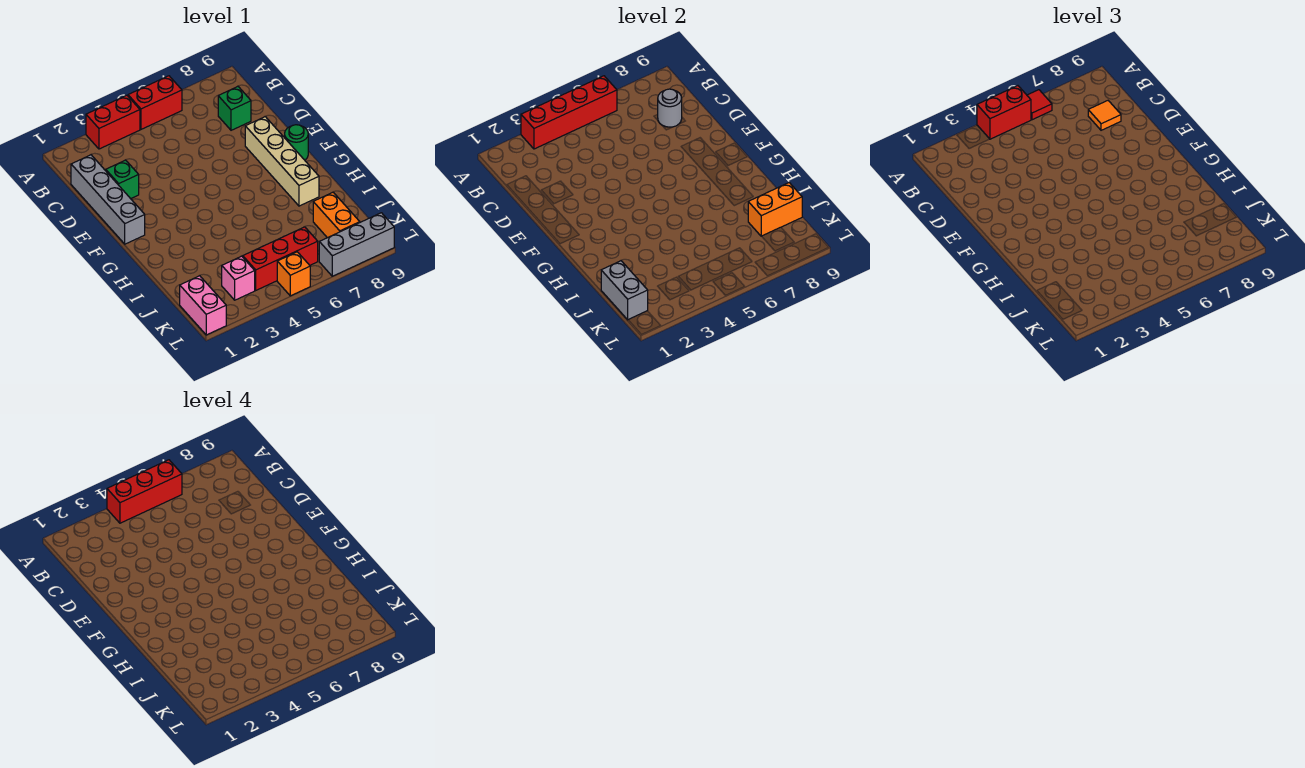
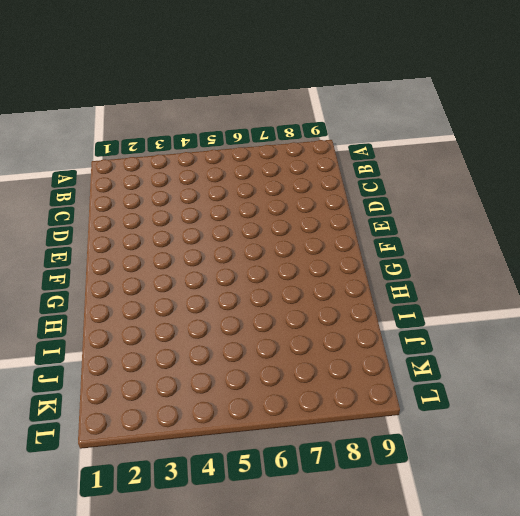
none -> red brick A3:A4 level 1
none -> red brick A5:A6 level 1
none -> grey brick C1:F1 level 1

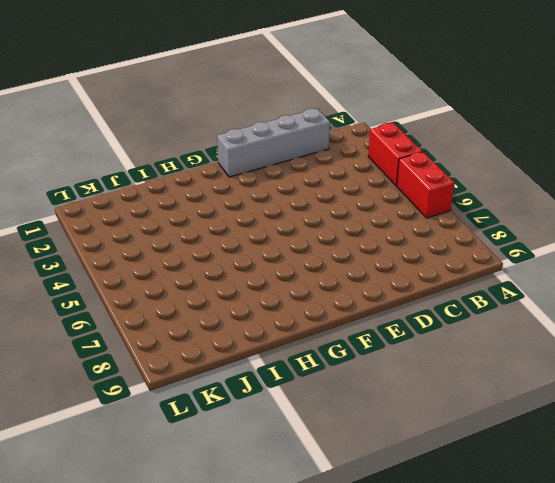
none -> green brick C8 level 1
none -> green brick D2 level 1
none -> tan brick E8:H8 level 1

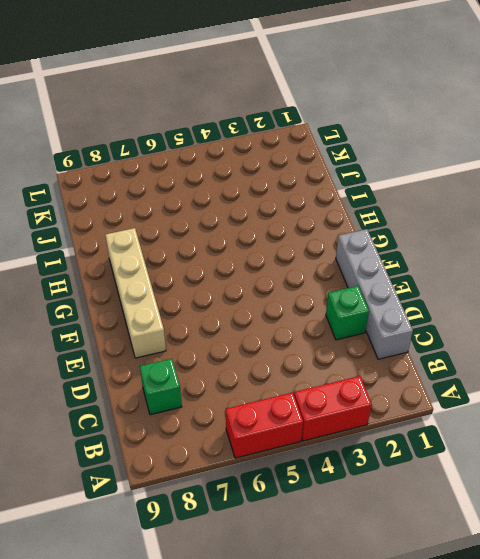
none -> green round brick F9 level 1
none -> orange brick J8:K8 level 1
none -> pink brick K1:L1 level 1

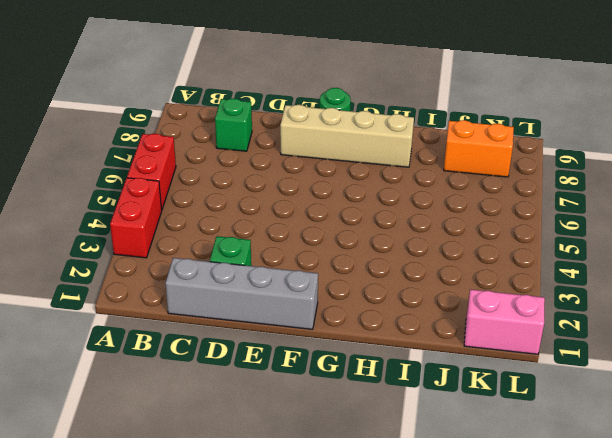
none -> pink brick K3 level 1
none -> red brick K4:K6 level 1
none -> orange brick L5 level 1

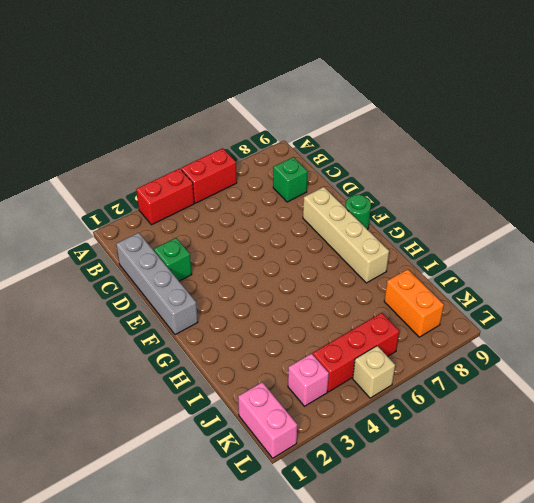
tan brick L5 level 1 -> orange brick L5 level 1
none -> grey brick L7:L9 level 1
none -> red brick A3:A6 level 2
none -> grey round brick C8 level 2

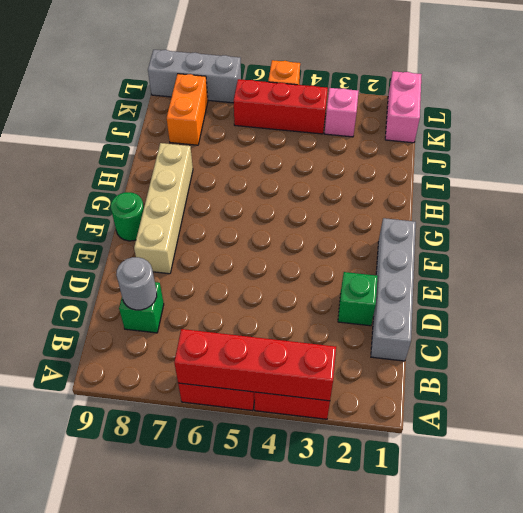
none -> grey brick J1:K1 level 2
none -> orange brick J8:J9 level 2
none -> red brick A4:A5 level 3

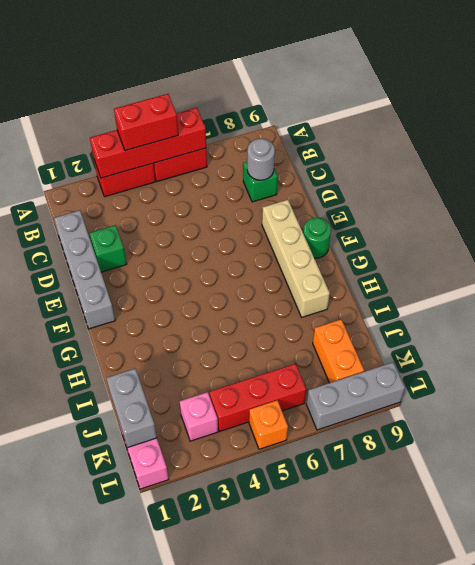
none -> orange brick J8:J9 level 2
none -> red tile A6 level 3
none -> orange tile C8 level 3

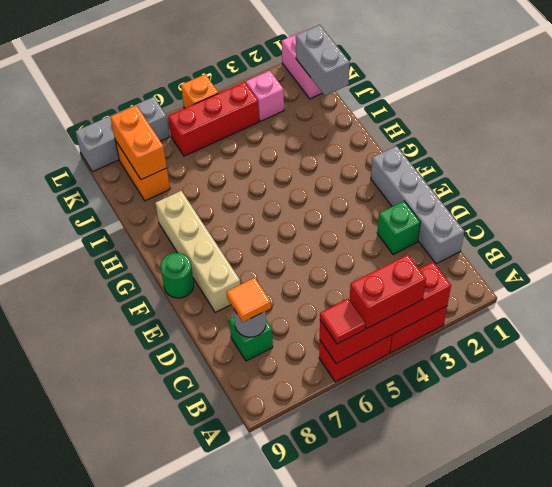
orange brick J8:K8 level 2 -> orange brick J8:J9 level 2
none -> red brick A4:A6 level 4

